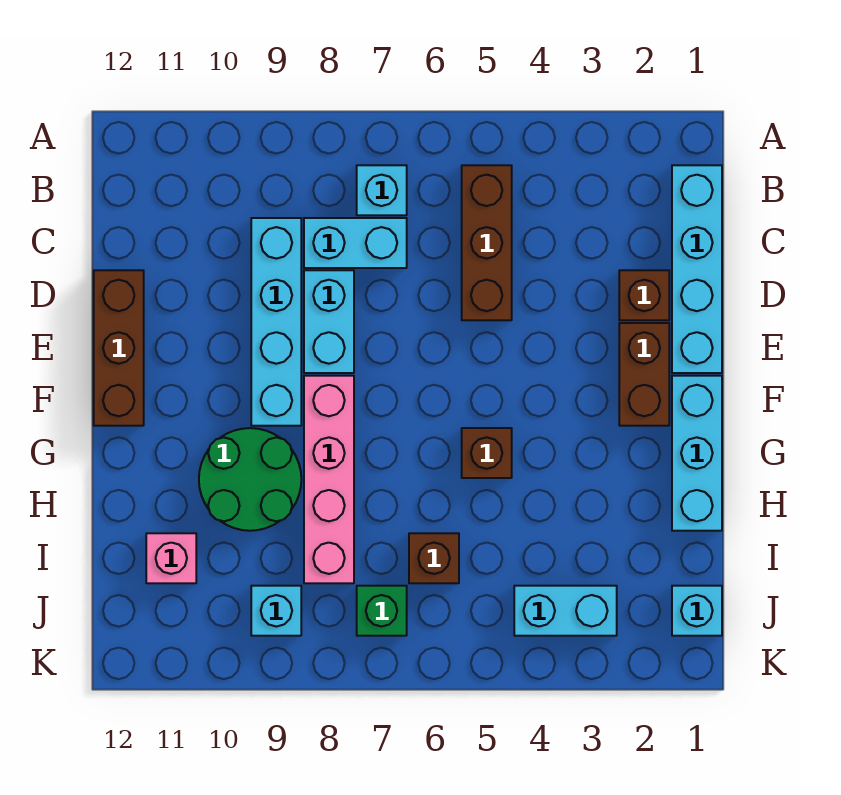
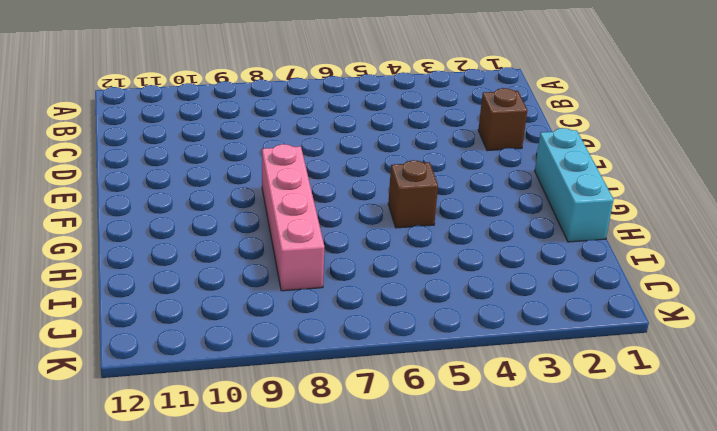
none -> cyan brick B1:E1 level 1
none -> brown brick B5:D5 level 1
none -> cyan brick B7 level 1

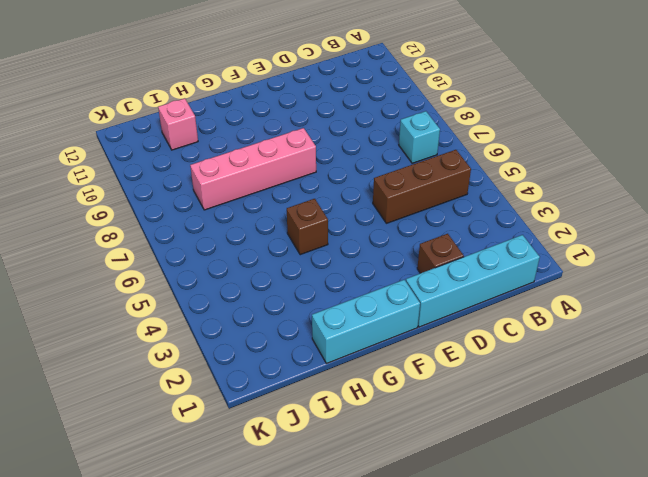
none -> cyan brick C7:C8 level 1
none -> cyan brick C9:F9 level 1
none -> cyan brick D8:E8 level 1

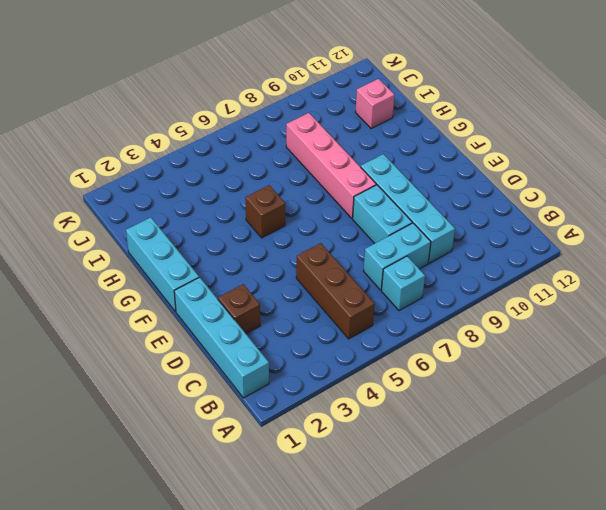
none -> brown brick D12:F12 level 1
none -> brown brick E2:F2 level 1
none -> green round brick G9:H10 level 1

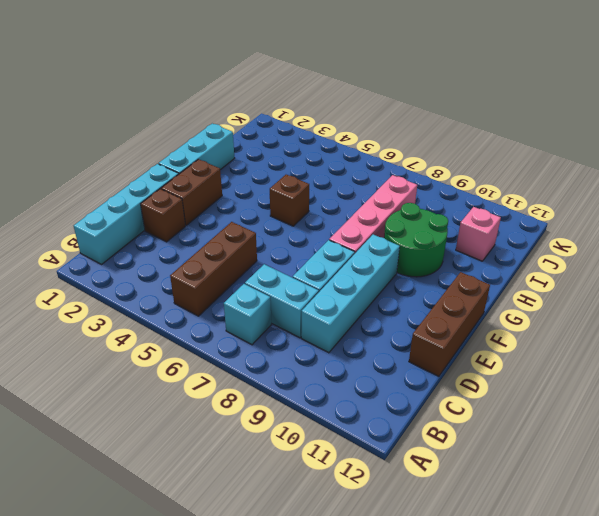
none -> brown brick I6 level 1
none -> cyan brick J1 level 1
none -> cyan brick J3:J4 level 1

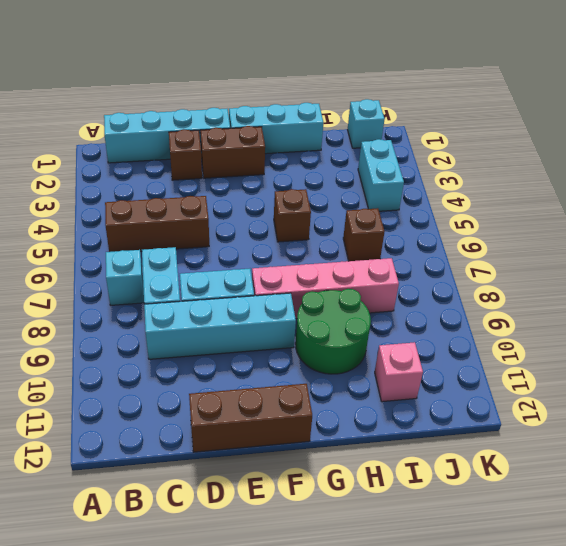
none -> green brick J7 level 1
none -> cyan brick J9 level 1

